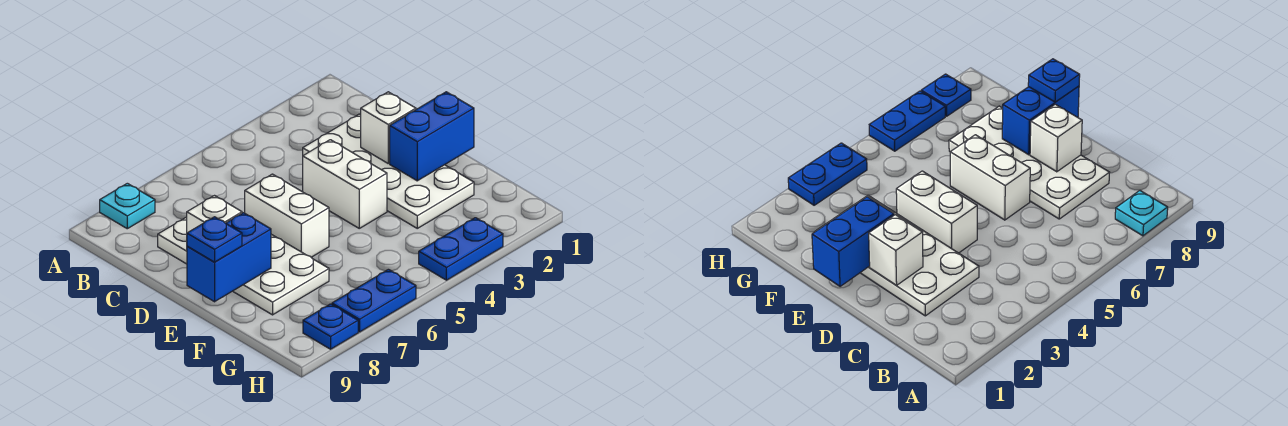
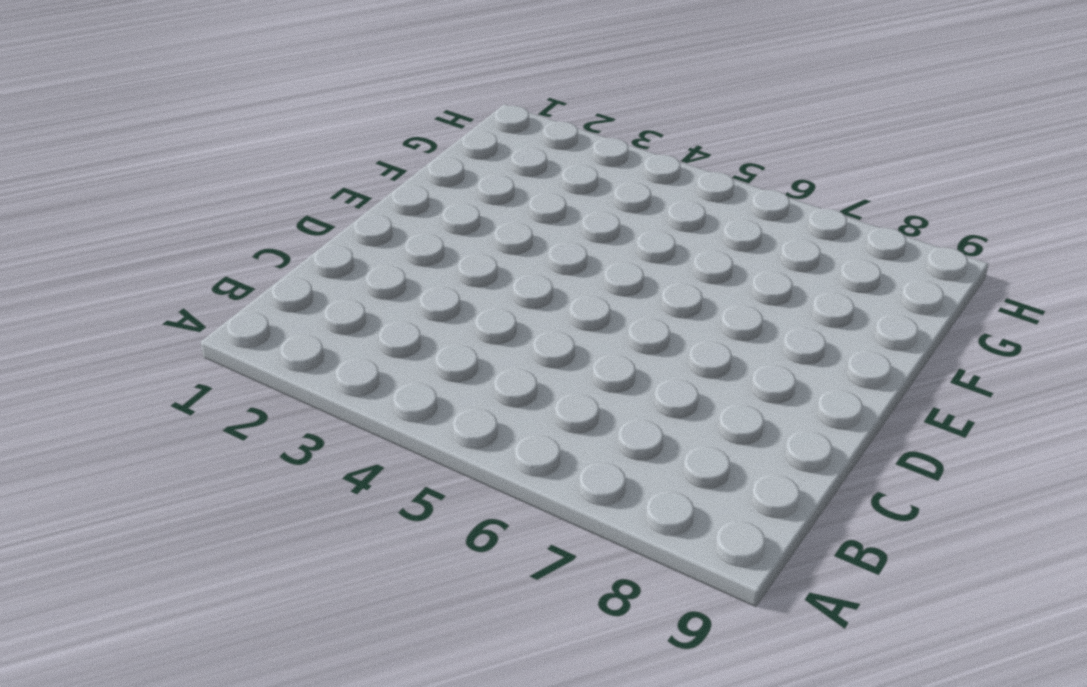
none -> cyan plate A8 level 1
none -> white plate C2:F3 level 1
none -> white plate C7:F8 level 1

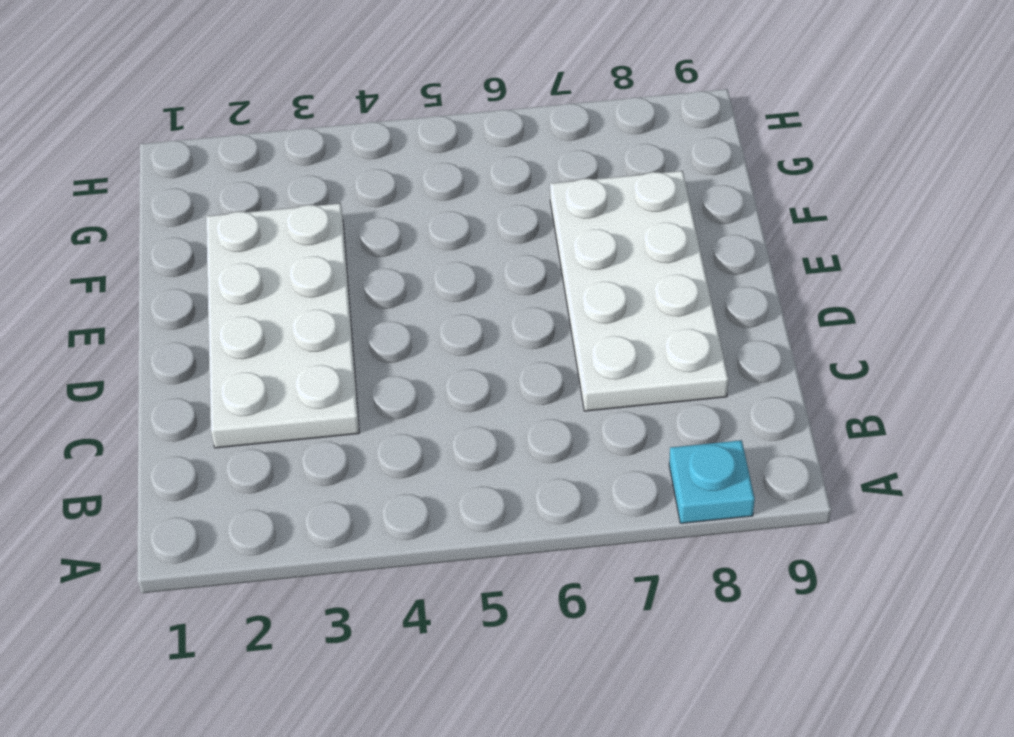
none -> white brick D4:E4 level 1
none -> white brick D6:E6 level 1
none -> blue plate H3:H4 level 1

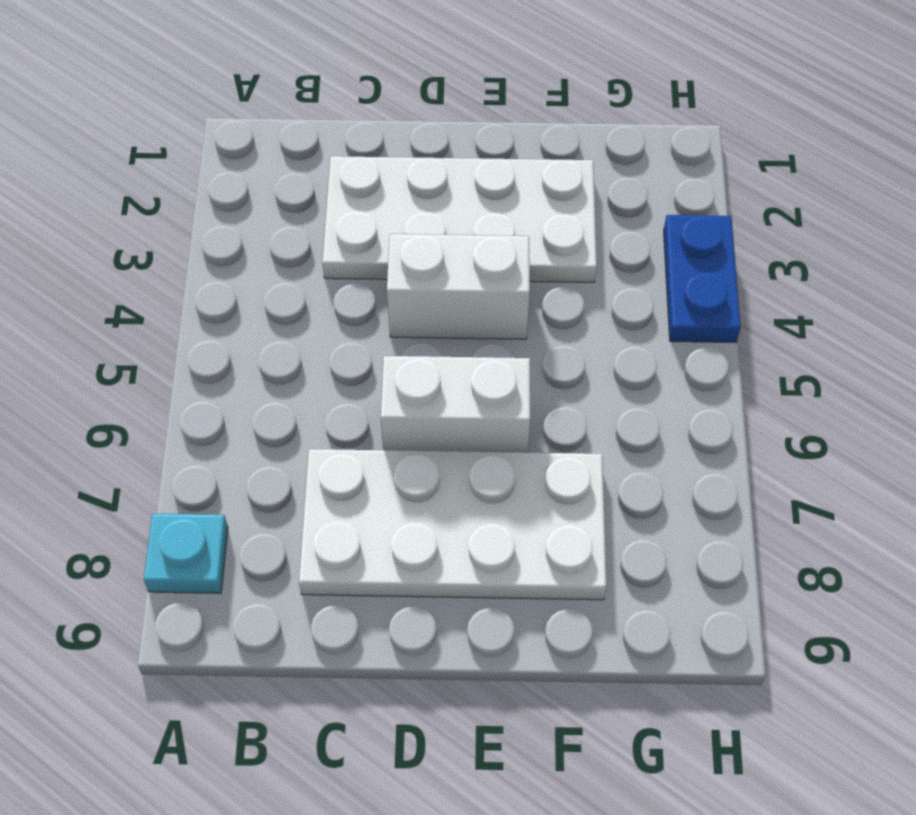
none -> blue plate H6:H7 level 1
none -> blue plate H8 level 1
none -> white brick D2 level 2

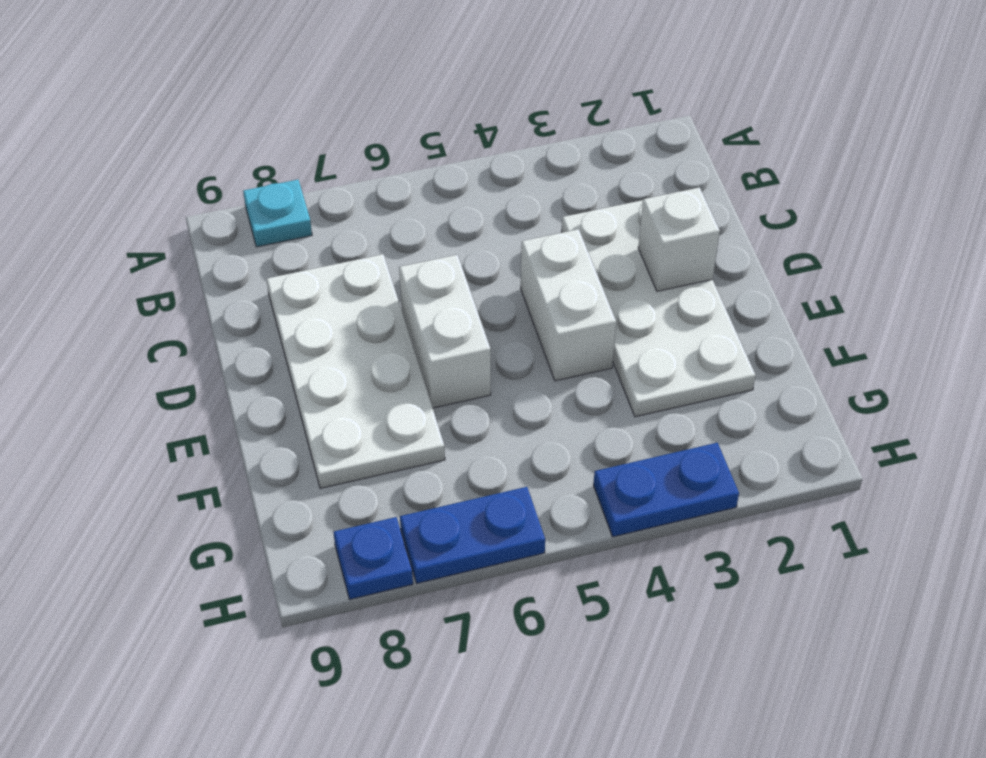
none -> white brick D8 level 2
none -> blue brick E1:E2 level 2
none -> blue brick E8:E9 level 2

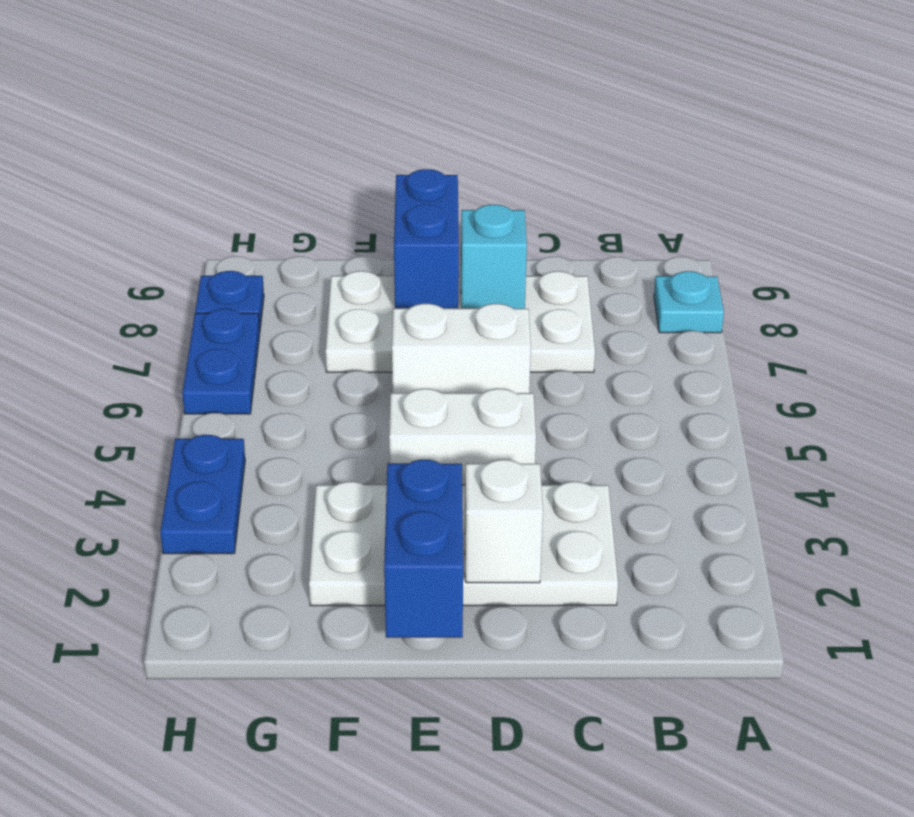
cyan brick D8 level 2 -> white brick D8 level 2
none -> blue plate E9 level 3

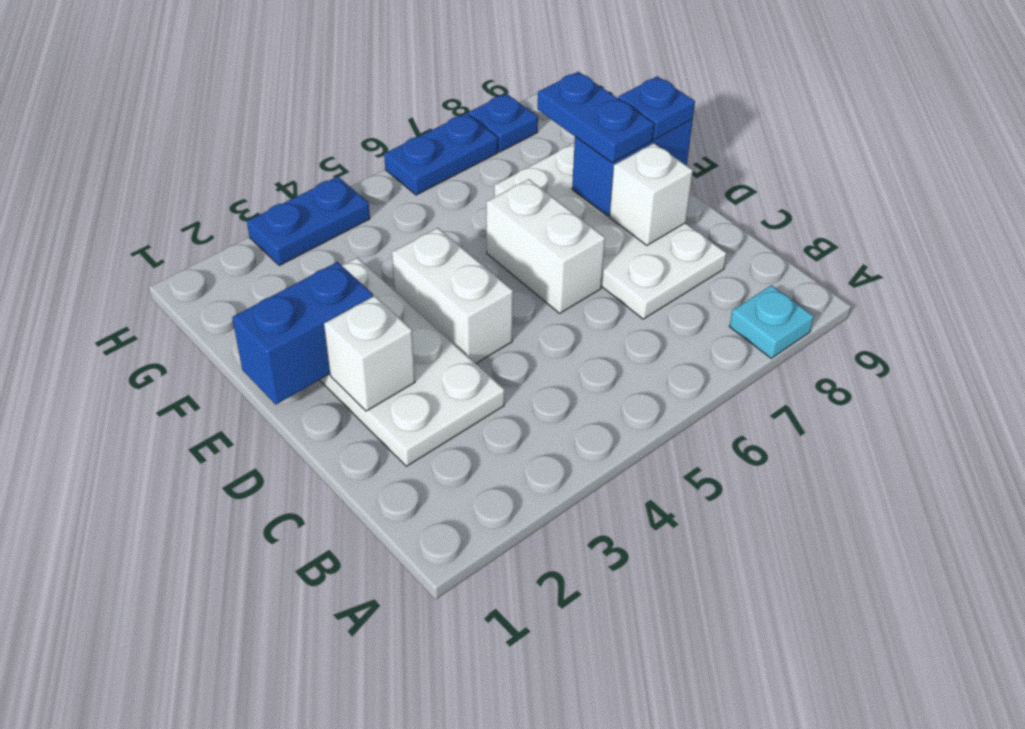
blue plate E8:F8 level 3 -> none

